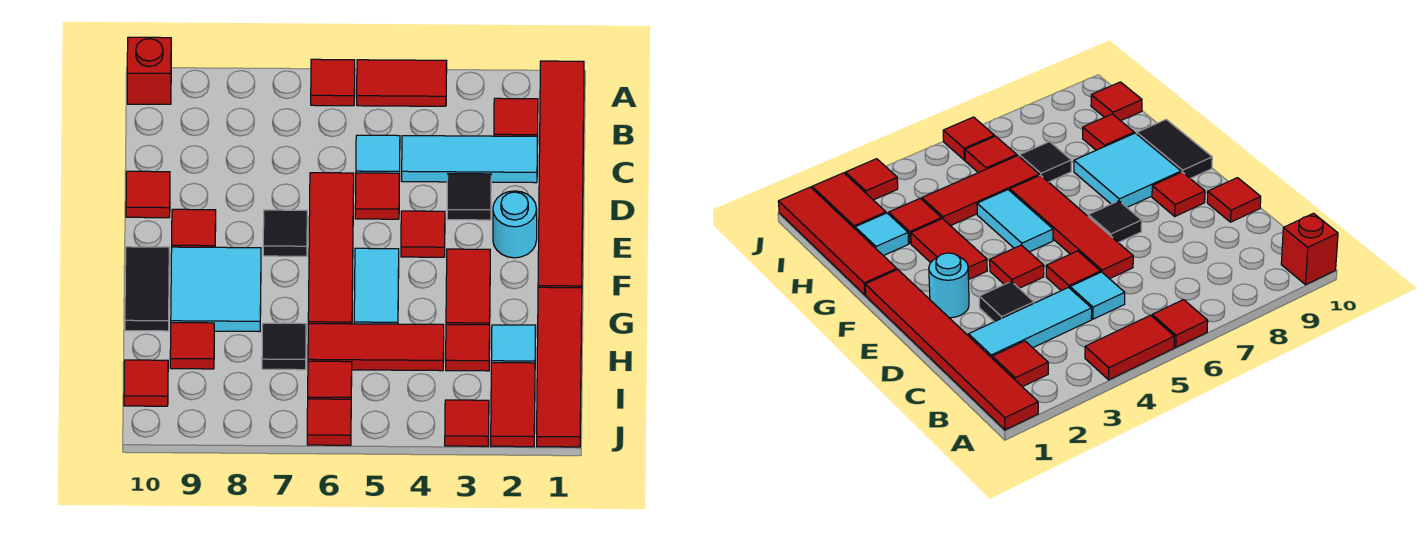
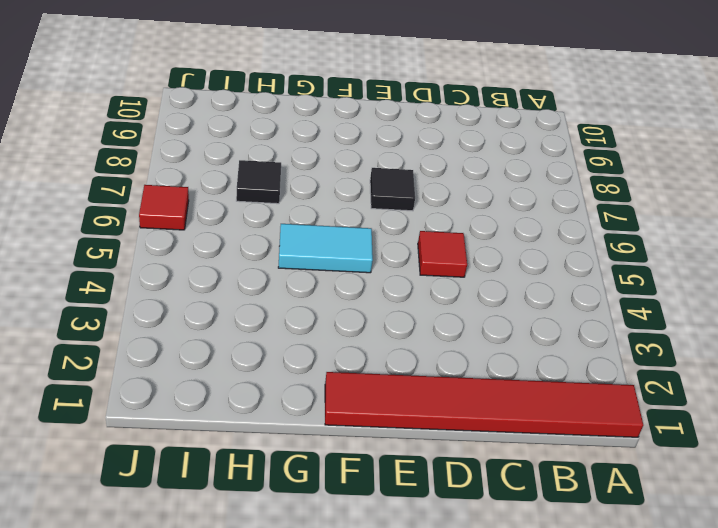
none -> red tile A4:A5 level 1
none -> red tile A6 level 1
none -> red brick A10 level 1
none -> red tile B2 level 1

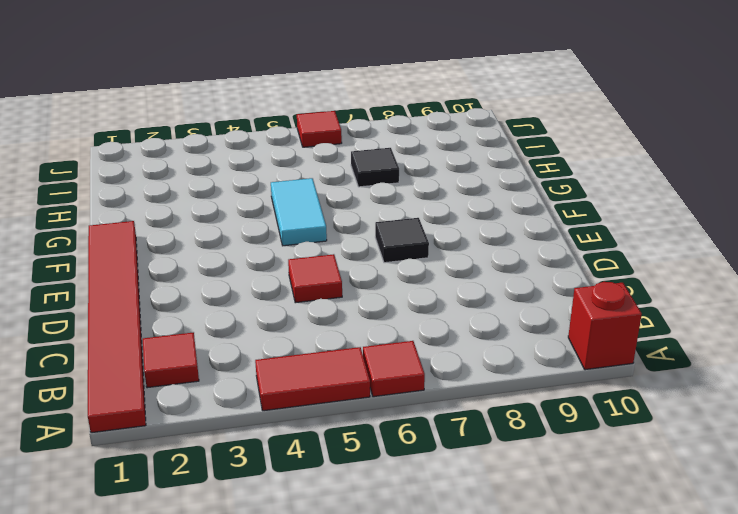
none -> cyan tile C2:C4 level 1
none -> cyan tile C5 level 1
none -> black tile D3 level 1
none -> red tile D6:G6 level 1

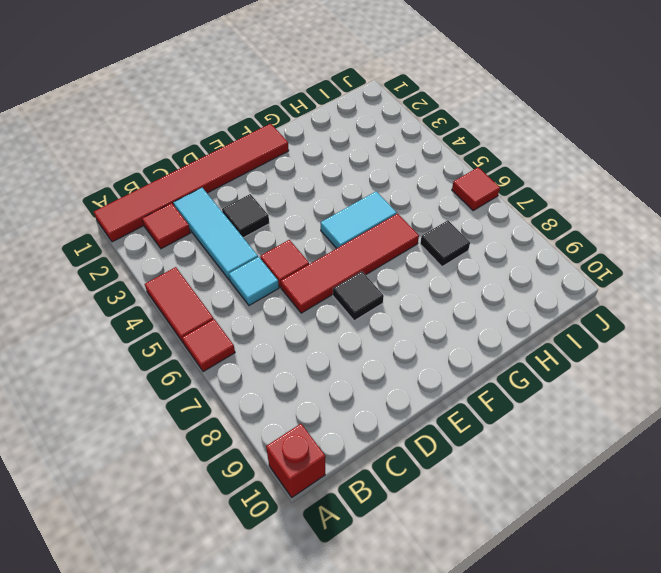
none -> red tile D10 level 1
none -> cyan round brick E2 level 1
none -> red tile E4 level 1
none -> red tile E9 level 1

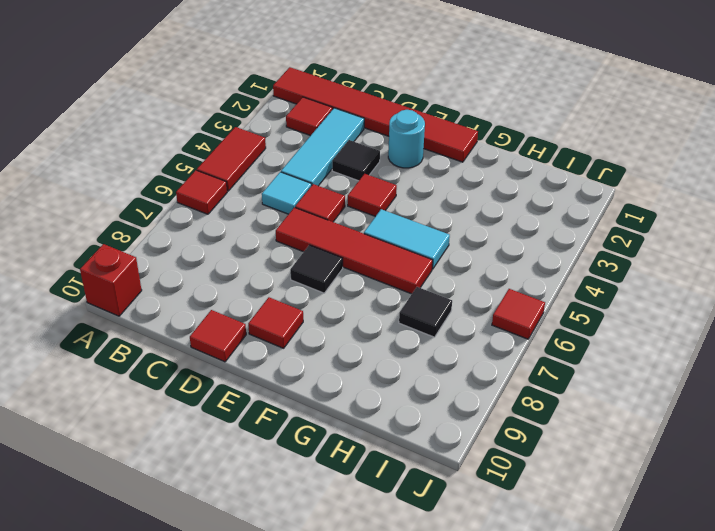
none -> red tile F3:G3 level 1
none -> cyan tile F8:G9 level 1
none -> black tile F10:G10 level 1
none -> red tile G1:J1 level 1

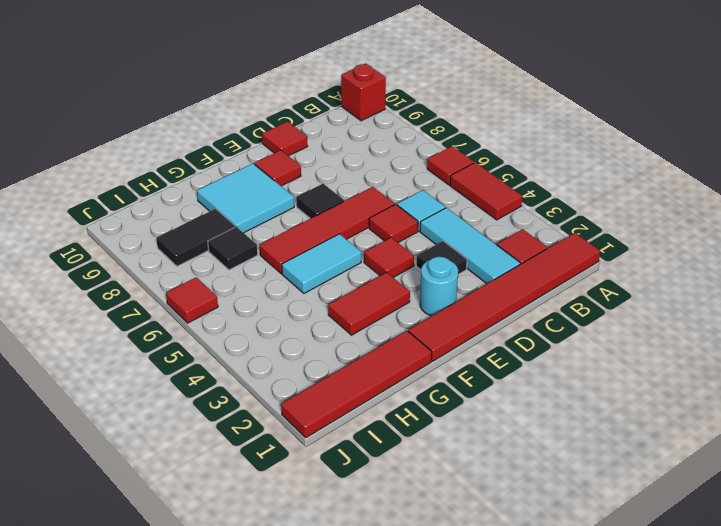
black tile H8:I8 level 1 -> black tile F10:G10 level 1
none -> cyan tile H2 level 1
none -> red tile H3 level 1
none -> red tile H4:H6 level 1
none -> red tile H9 level 1

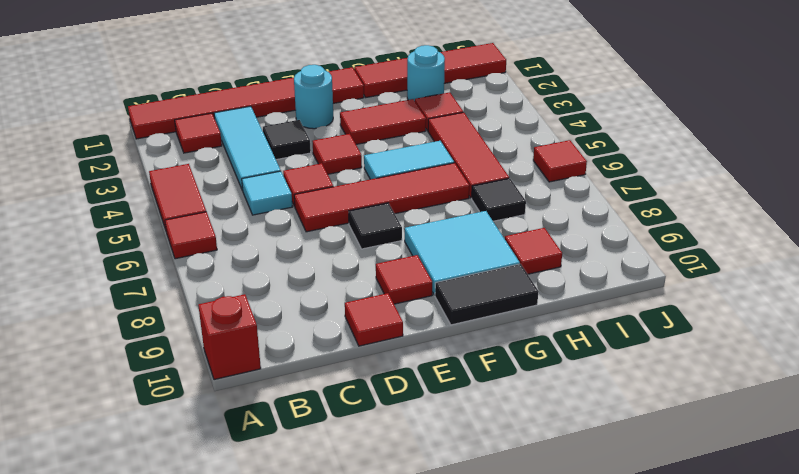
cyan round brick H2 level 1 -> cyan tile H2 level 1
none -> red tile I2:J2 level 1
none -> red tile I6 level 1
none -> red tile I10 level 1
none -> red tile J3 level 1

